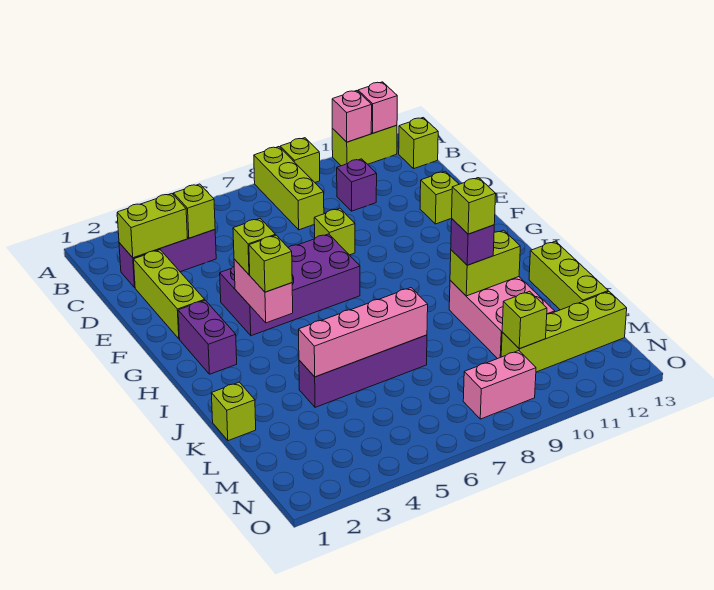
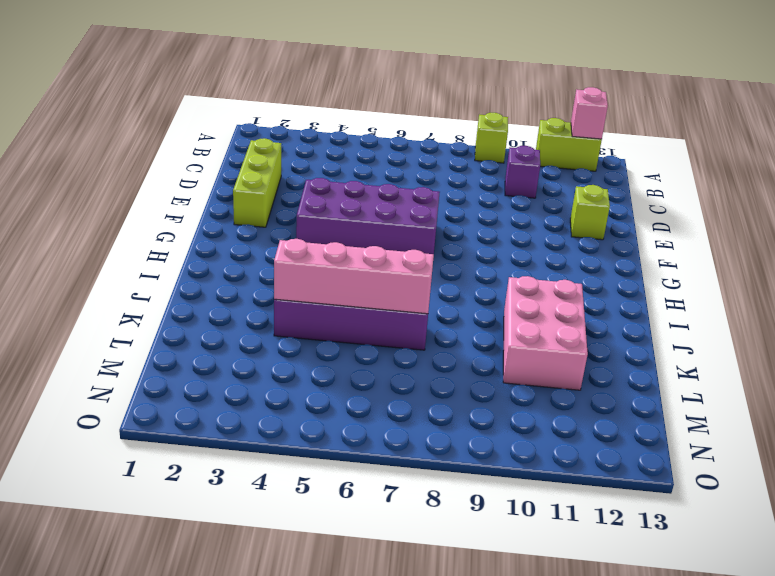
none -> lime brick A8:C8 level 1
none -> lime brick B13 level 1
none -> purple brick C2:C4 level 1

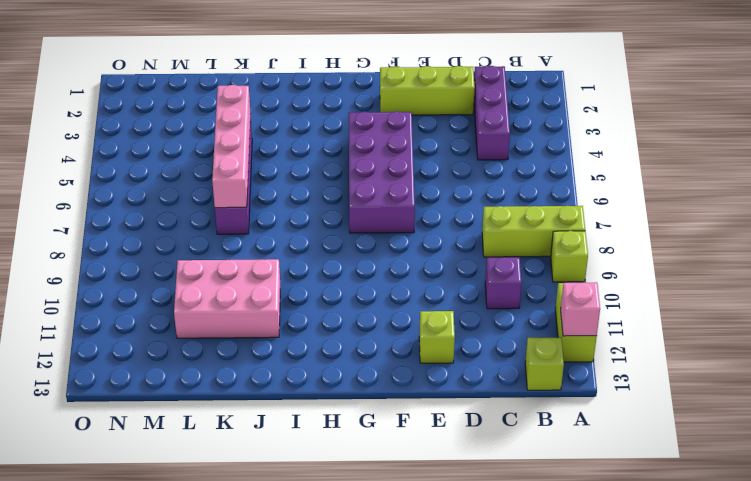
none -> lime brick E8 level 1
none -> purple brick G2:H2 level 1
none -> lime brick J13:L13 level 1

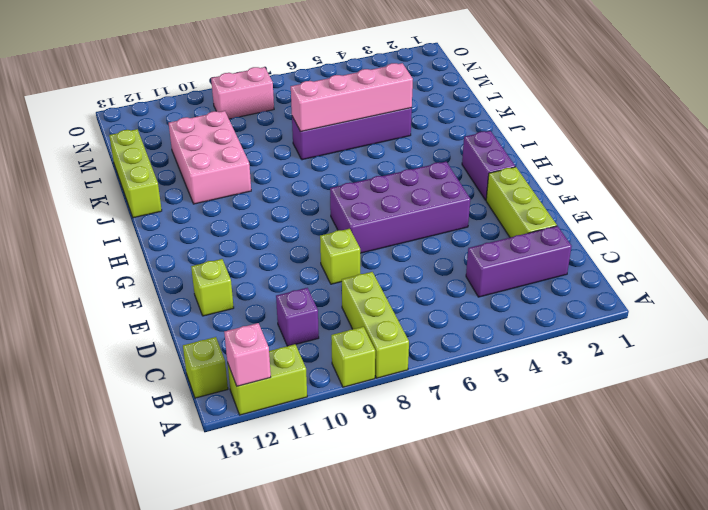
none -> lime brick K1 level 1
none -> lime brick M10:M13 level 1
none -> pink brick A11 level 2

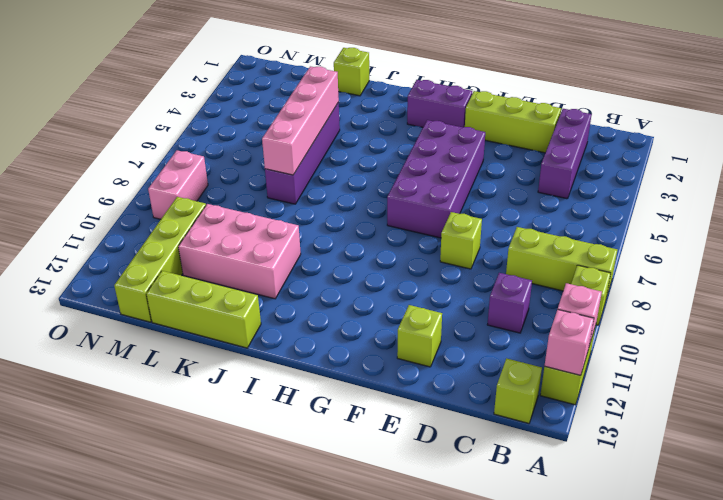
none -> lime brick C2:C3 level 2
none -> lime brick C4 level 2
none -> pink brick G4:H4 level 2

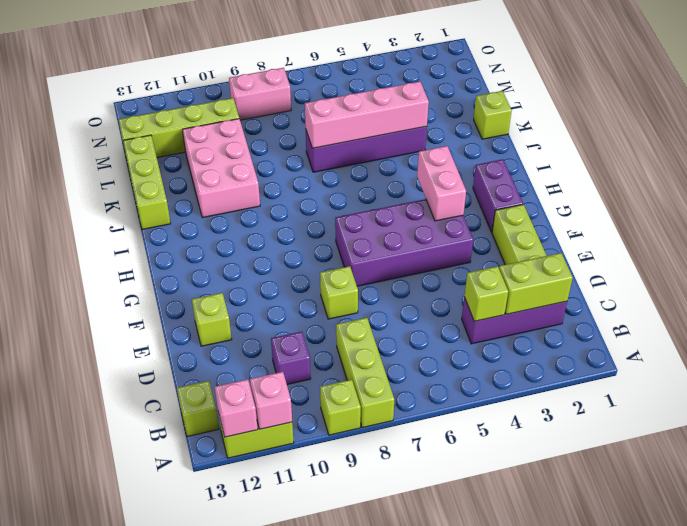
none -> lime brick J10:J11 level 2
none -> lime brick M10 level 2
none -> lime brick G4 level 3

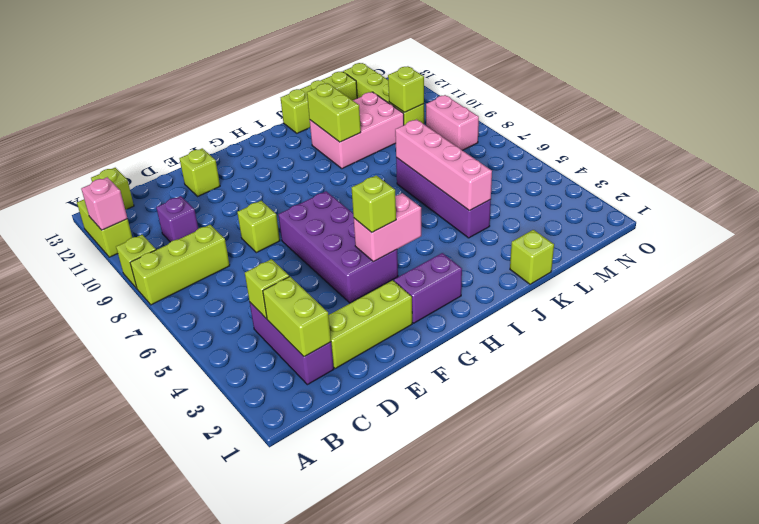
none -> pink brick A12 level 2
none -> lime brick H4 level 3
none -> purple brick J10 level 3

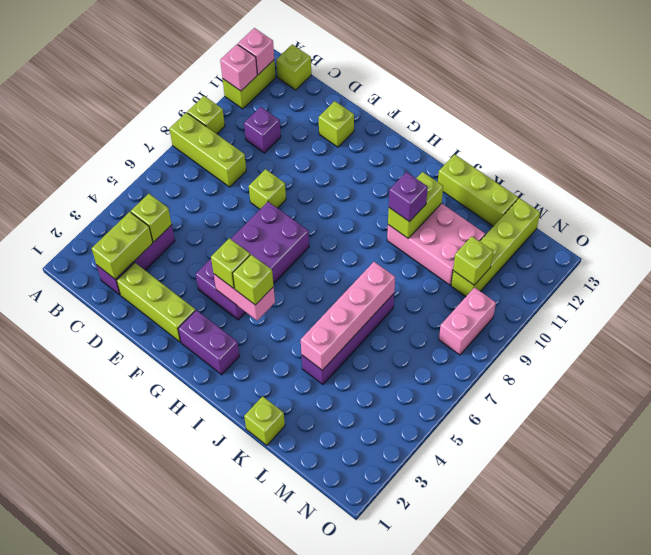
none -> lime brick J10 level 4

